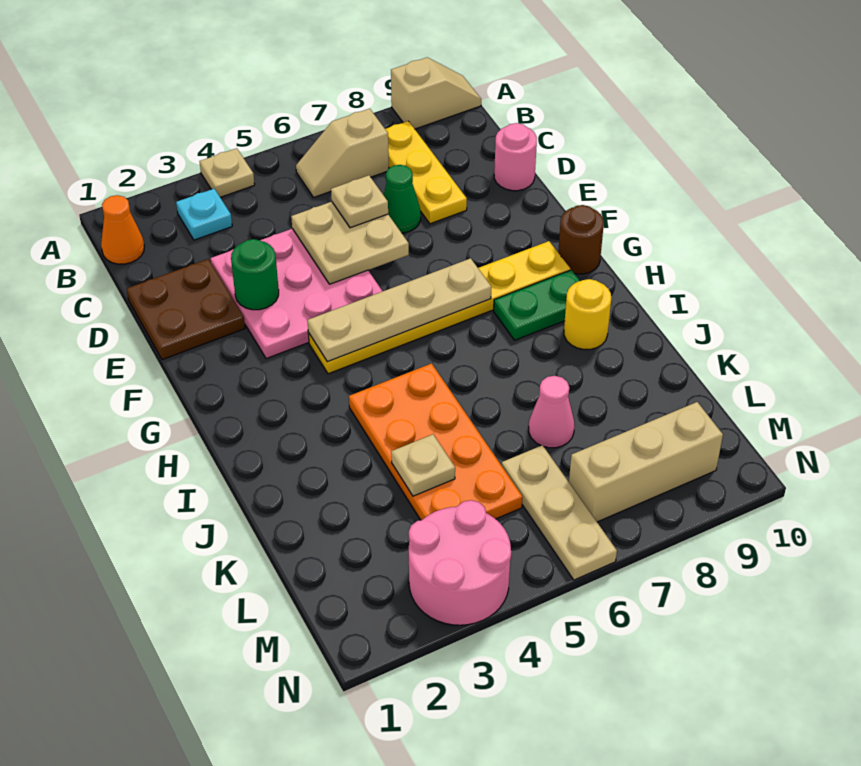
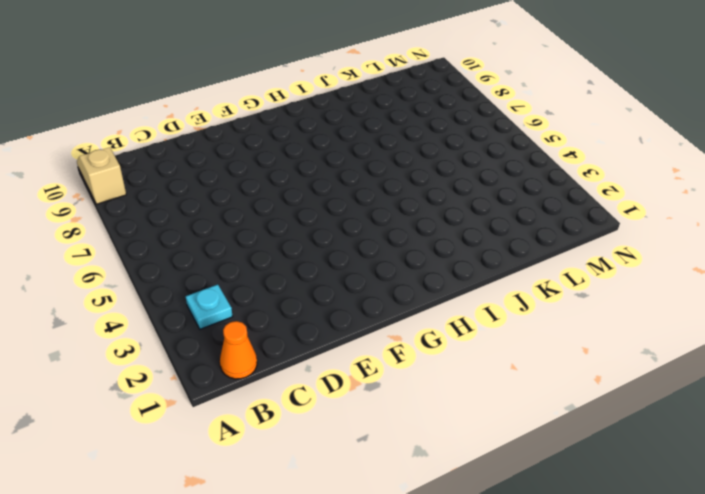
none -> tan plate A4 level 1
none -> tan slope B6:B7 level 1 top 7
none -> yellow plate B8:D8 level 1

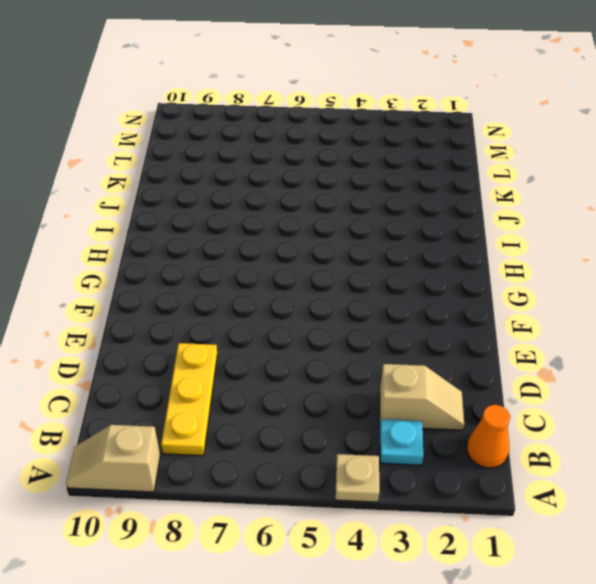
tan slope C2:C3 level 1 top 3 -> tan slope B6:B7 level 1 top 7
none -> brown plate D1:E2 level 1
none -> pink plate D3:F5 level 1
none -> green cone D7 level 1

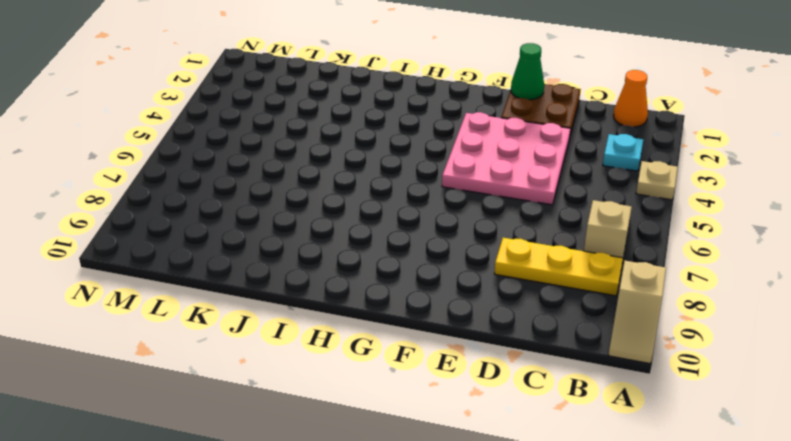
green cone E1 level 2 -> green cone D7 level 1
none -> pink round brick D10 level 1
none -> yellow plate G4:G9 level 1
none -> brown round brick G10 level 1

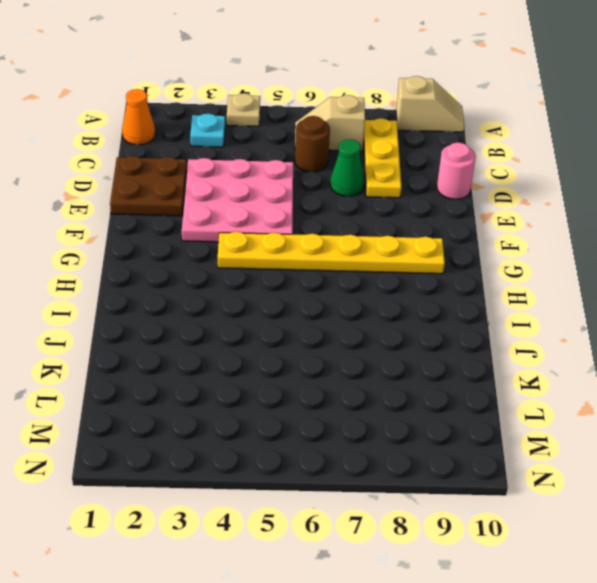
brown round brick C6 level 1 -> brown round brick G10 level 1
none -> green plate H8:H9 level 1
none -> orange plate I4:L5 level 1
none -> yellow round brick I9 level 1

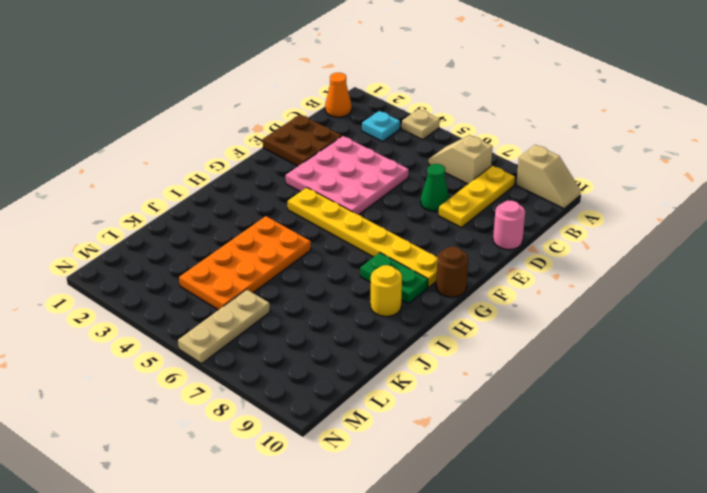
none -> pink cone K7 level 1
none -> pink round brick M3:N4 level 1
none -> tan brick M7:M9 level 1

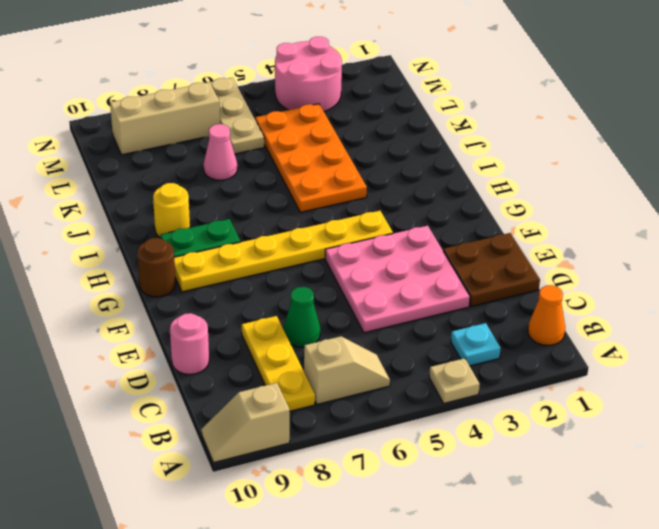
none -> tan plate D5:E6 level 2
none -> green round brick E3 level 2
none -> tan plate G4:G7 level 2

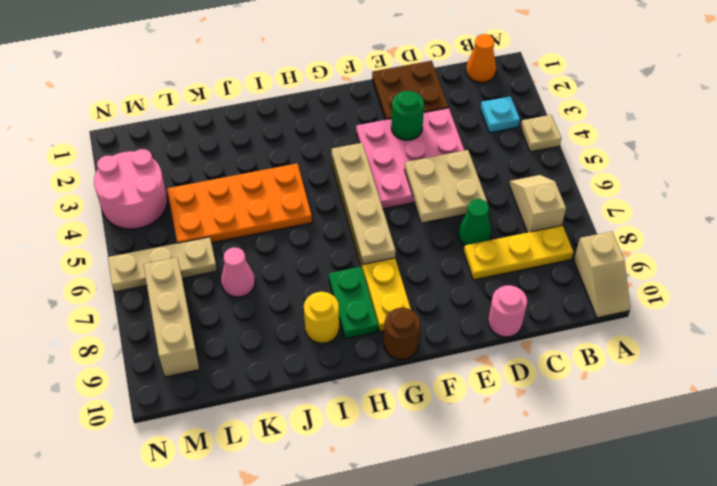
none -> tan plate K4 level 2
none -> tan plate D6 level 3

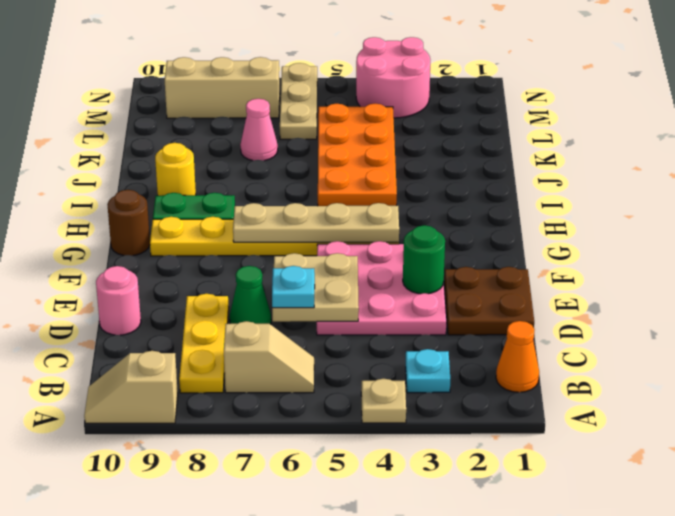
cyan plate D6 level 3 -> tan plate D6 level 3
none -> tan plate K4 level 2

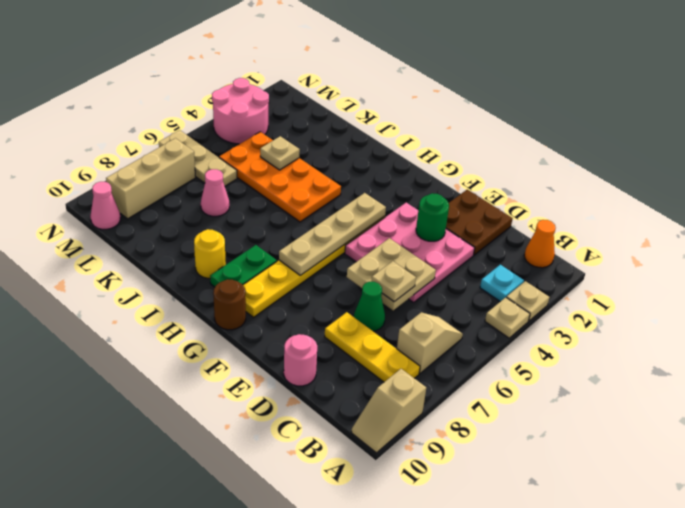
tan plate A3 level 1 -> none
pink cone M10 level 1 -> none

